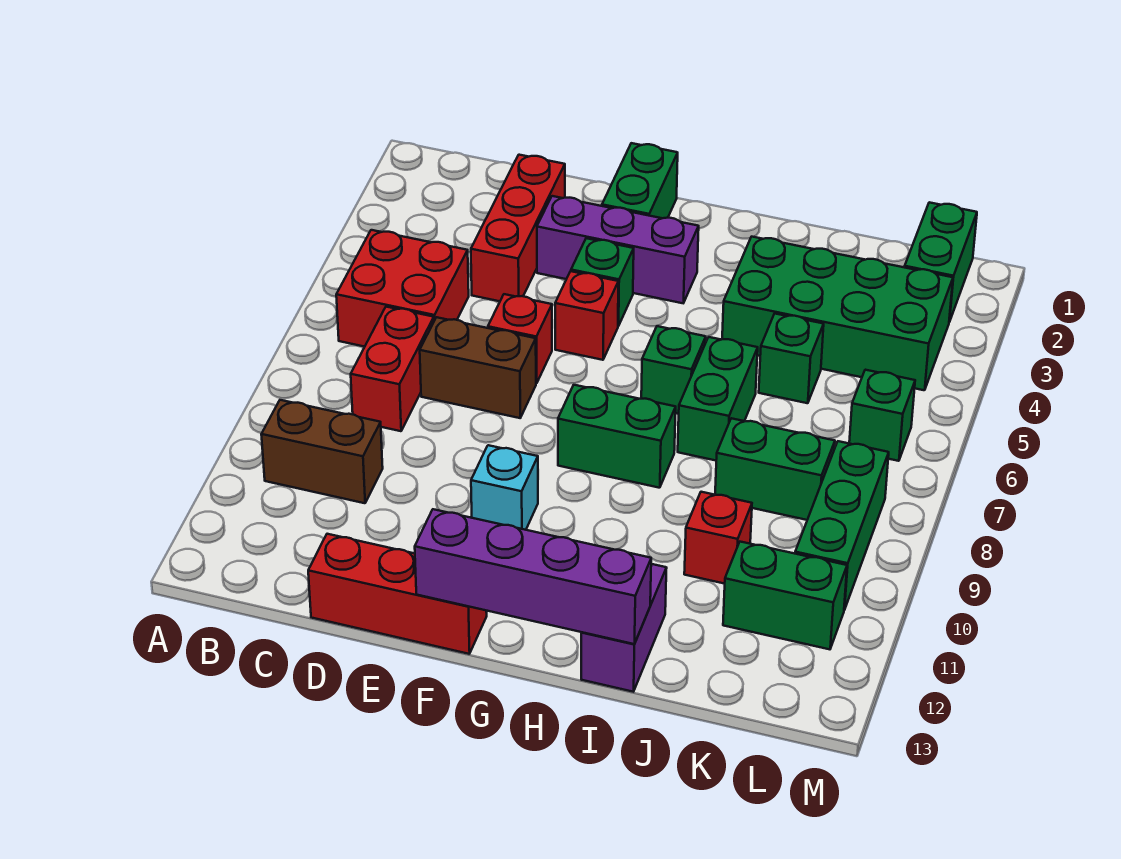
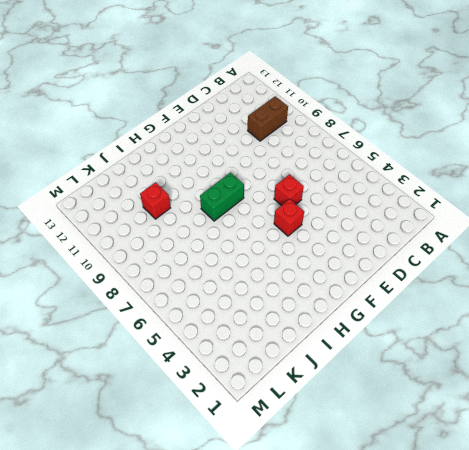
none -> red brick B5:C6 level 1
none -> red brick C7:C8 level 1
none -> red brick D2:D4 level 1

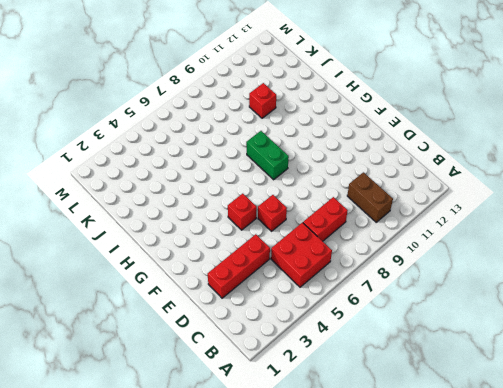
none -> brown brick D7:E7 level 1
none -> red brick D13:F13 level 1
none -> purple brick E3:G3 level 1

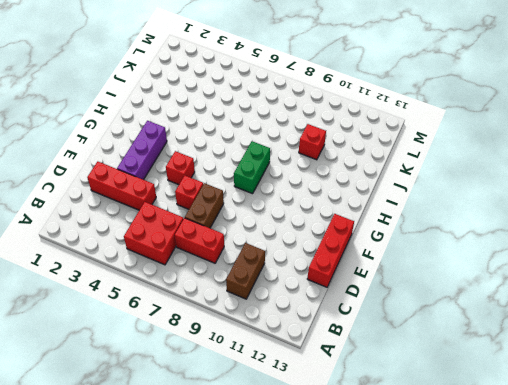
none -> green brick F1:F2 level 1
none -> green brick F4 level 1
none -> cyan brick F10 level 1

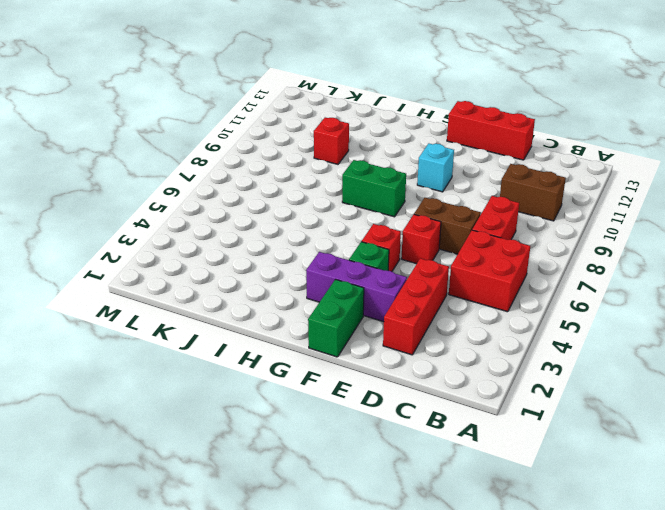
none -> green brick H6 level 1
none -> green brick I3:L4 level 1
none -> green brick I6:I7 level 1

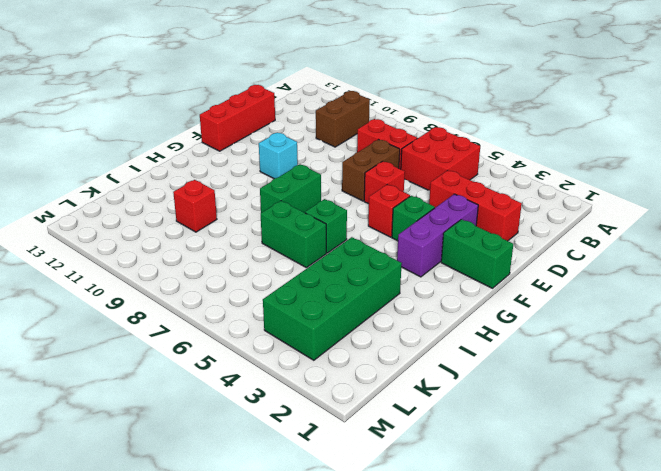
none -> purple brick I12:I13 level 1
none -> green brick J5 level 1
none -> green brick J8:K8 level 1

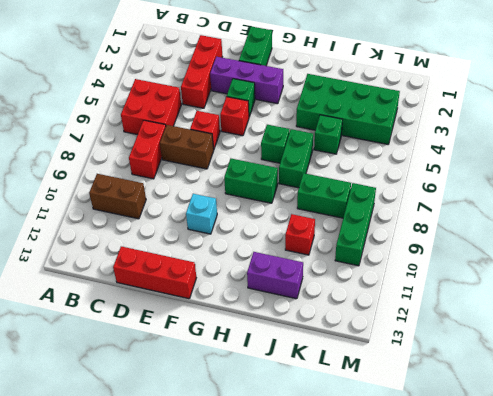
purple brick I12:J12 level 1 -> purple brick I12:I13 level 1
none -> green brick K11:L11 level 1
none -> green brick L1:L2 level 1
none -> green brick L6 level 1

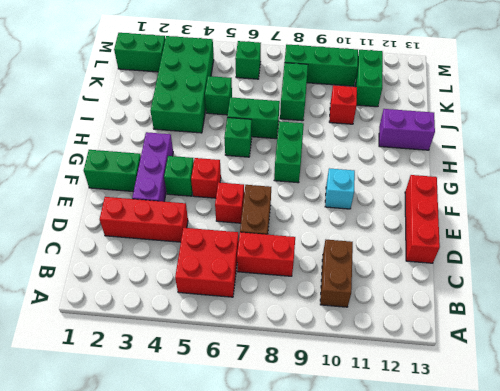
none -> purple brick F13:I13 level 2

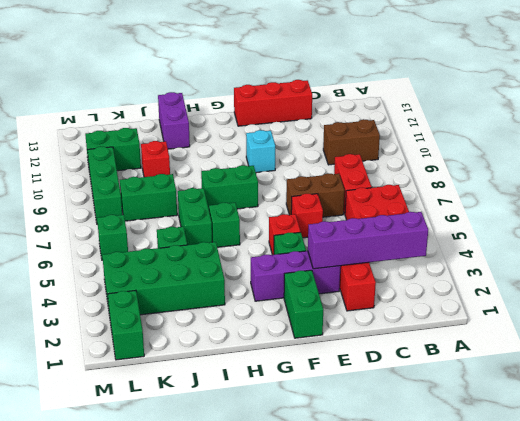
purple brick B3:E3 level 2 -> purple brick F13:I13 level 2

